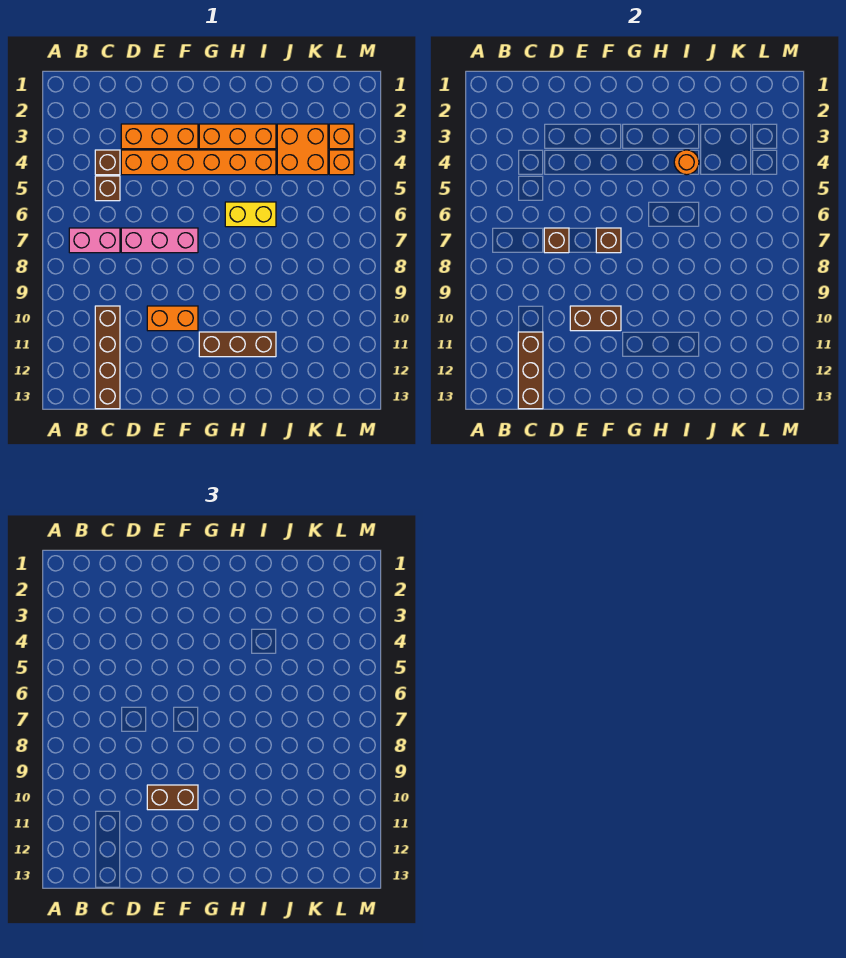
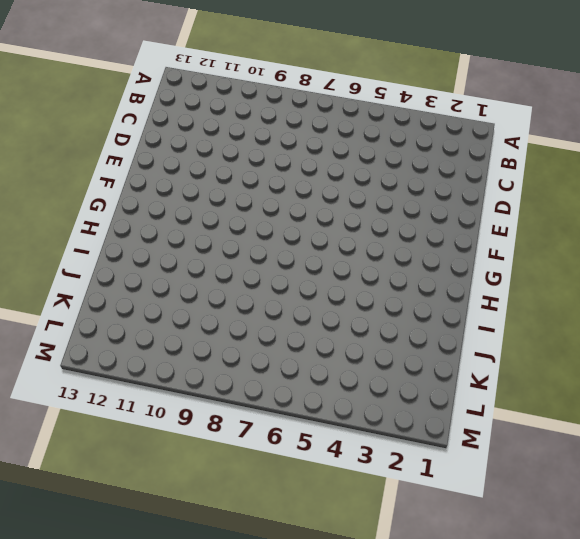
none -> pink brick B7:C7 level 1
none -> brown brick C4 level 1
none -> brown brick C5 level 1

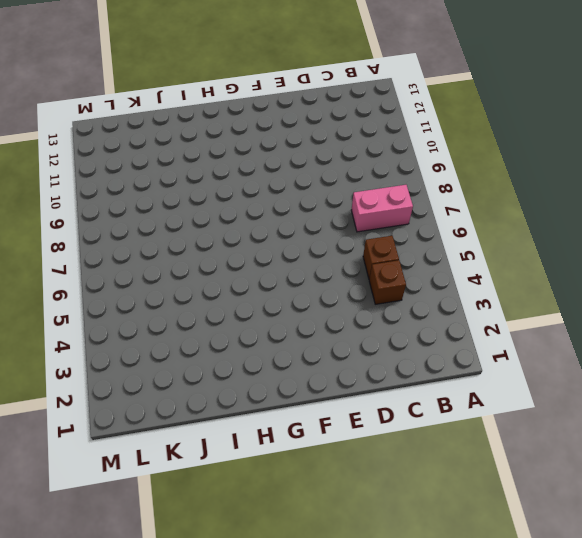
none -> brown brick C10:C13 level 1
none -> orange brick D3:F3 level 1
none -> orange brick D4:I4 level 1

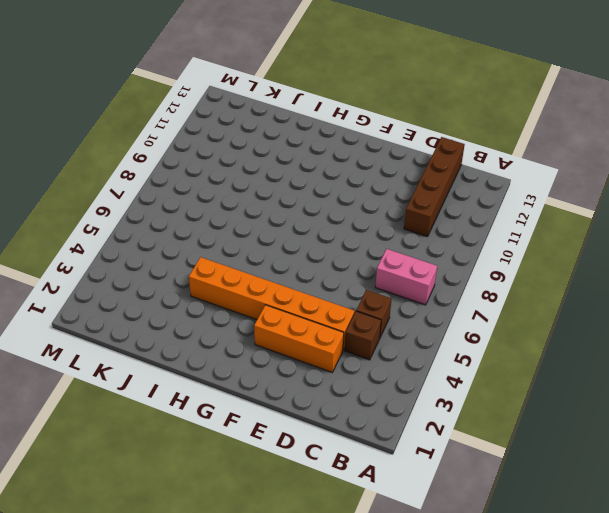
none -> pink brick D7:F7 level 1
none -> orange brick E10:F10 level 1
none -> orange brick G3:I3 level 1

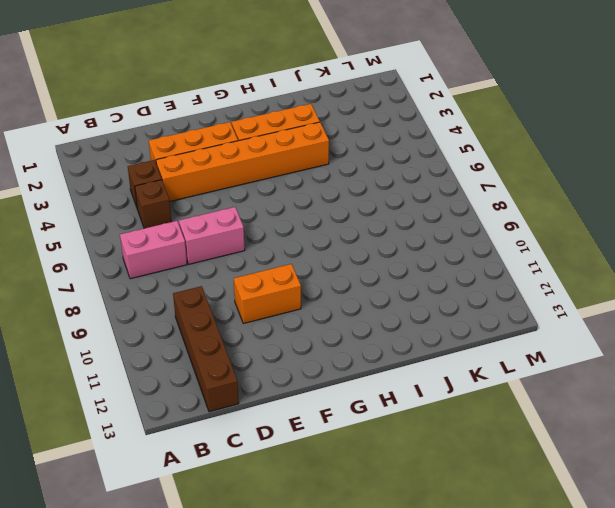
pink brick D7:E7 level 1 -> pink brick D7:F7 level 1
none -> brown brick G11:I11 level 1
none -> yellow brick H6:I6 level 1
none -> orange brick J3:K4 level 1

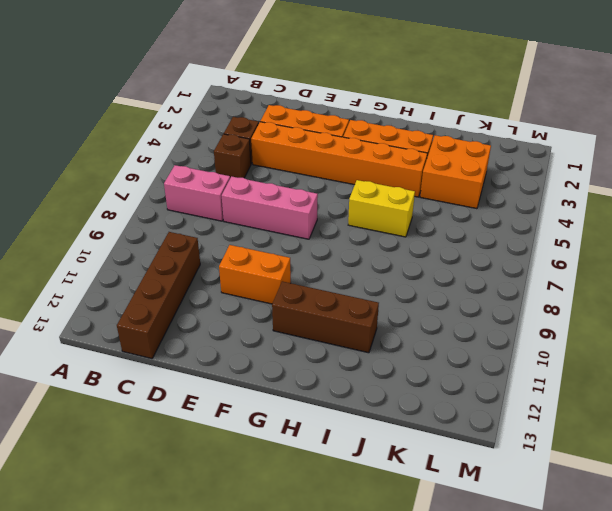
none -> orange brick L3 level 1
none -> orange brick L4 level 1
none -> brown brick C11:C13 level 2

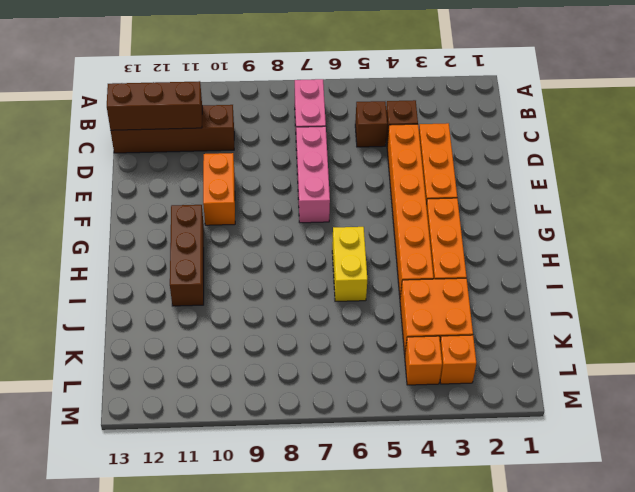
none -> brown brick D7 level 2
none -> brown brick E10:F10 level 2
none -> brown brick F7 level 2

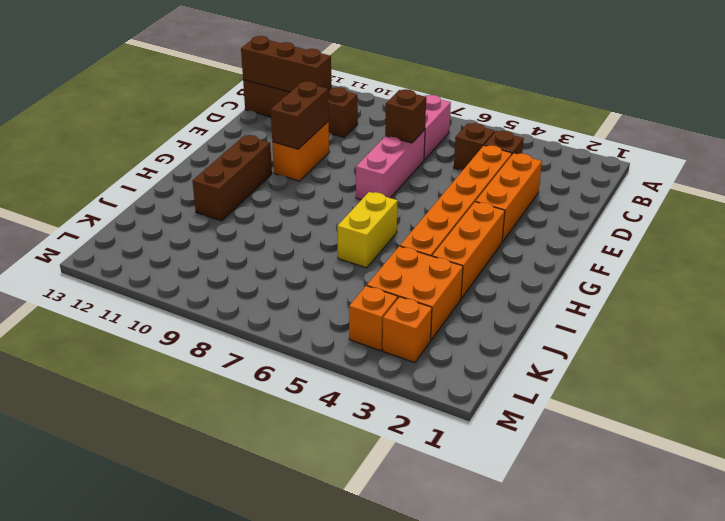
none -> brown brick F7 level 2
none -> orange round brick I4 level 2
none -> brown brick E10:F10 level 3

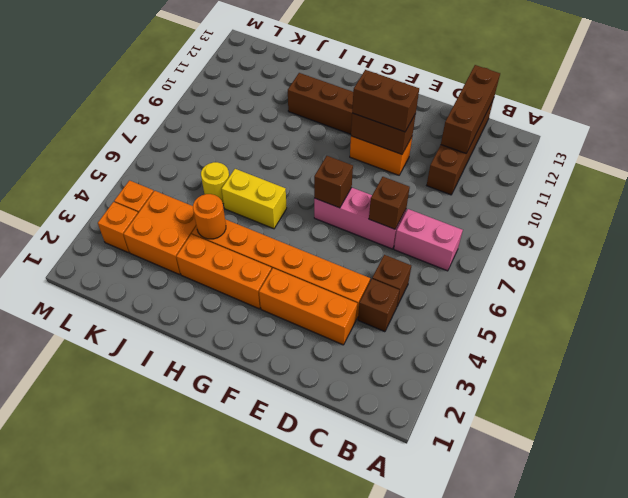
yellow round brick J6 level 1 -> none

